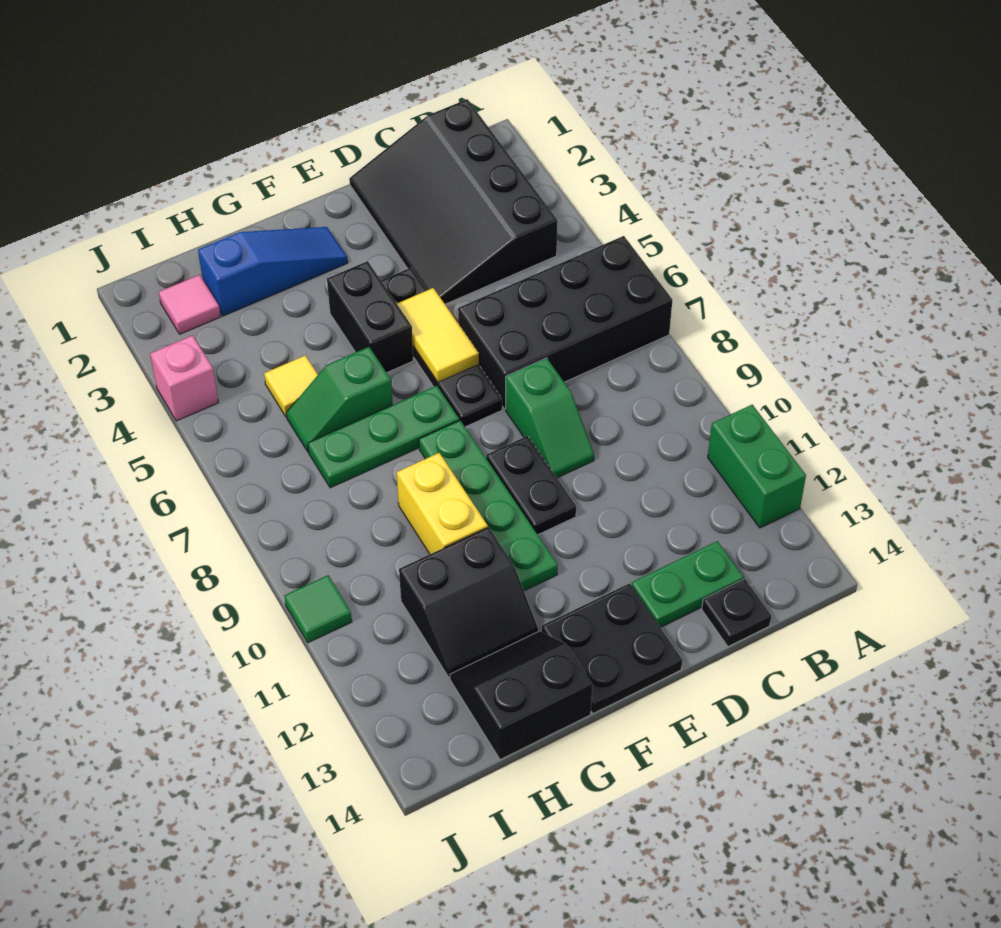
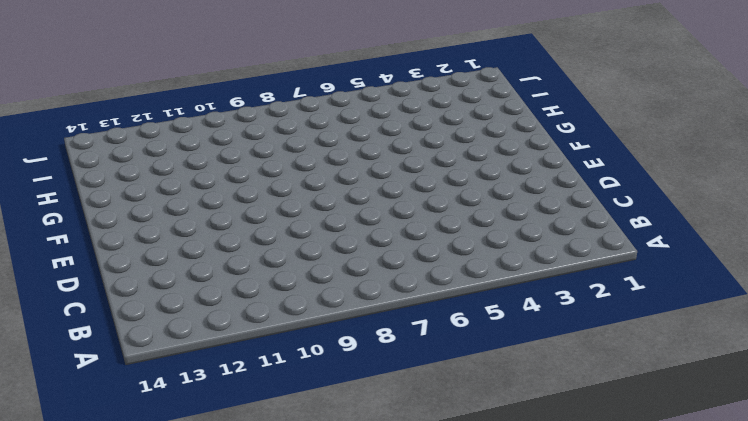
none -> black brick A6:D7 level 1
none -> green brick A11:A12 level 1
none -> black slope B1:D4 level 1 top B

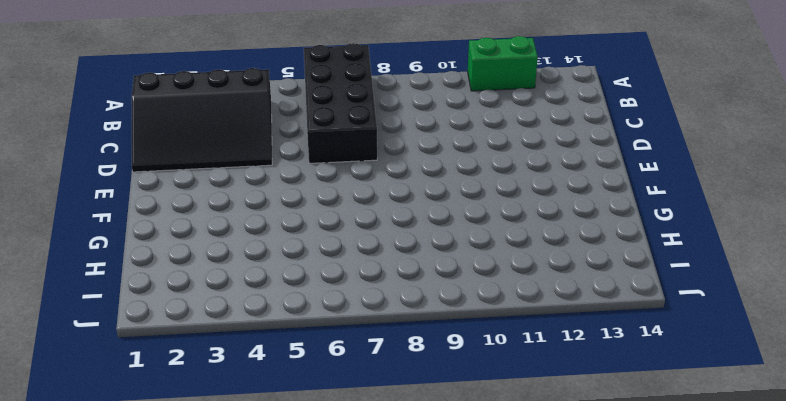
none -> green plate C13:D13 level 1
none -> black plate C14 level 1
none -> green slope D8:D9 level 1 top 8

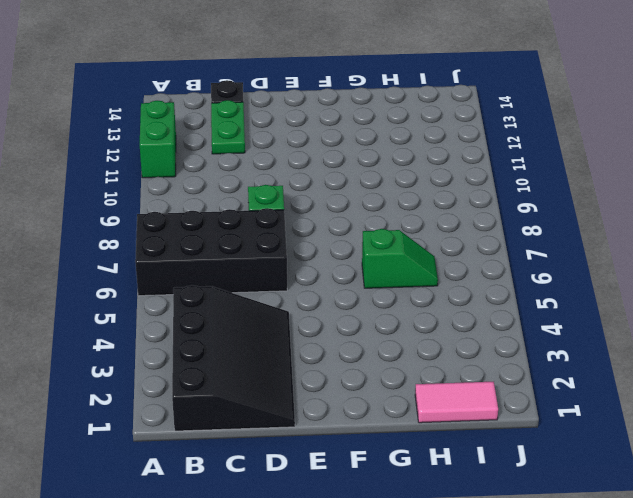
green plate C12:C13 level 1 -> green plate C13:D13 level 1
pink tile H1:I1 level 1 -> none
none -> black plate E4:E7 level 1
none -> black plate E9:E10 level 1
none -> black plate E13:F14 level 1

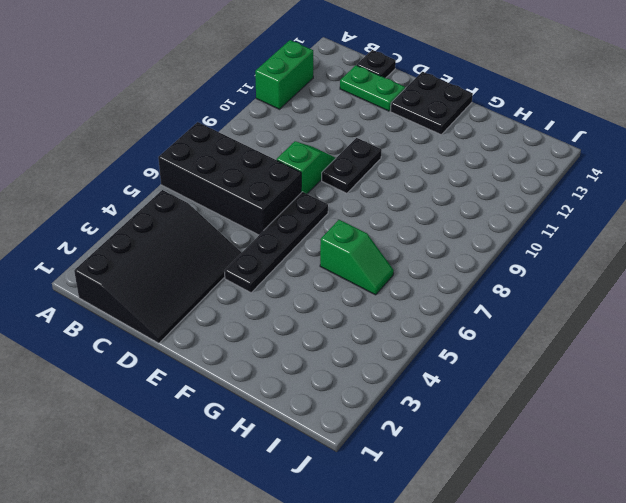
none -> blue slope F2:H2 level 1 top H
none -> black brick F4:F5 level 1
none -> green plate F7:H7 level 1

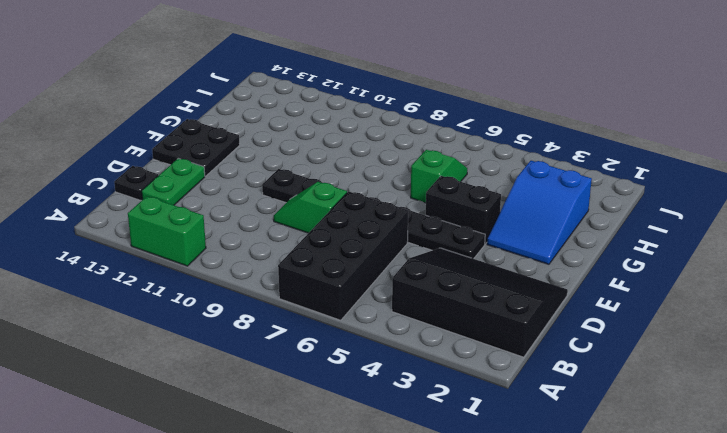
blue slope F2:H3 level 1 top H -> blue slope F2:H2 level 1 top H
none -> green plate F7:H7 level 1
none -> green plate F8:F11 level 1
none -> yellow brick G9:G10 level 1

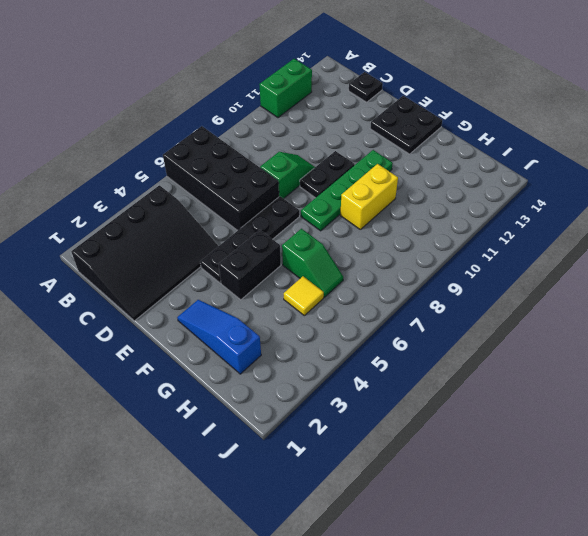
none -> green plate C13:D13 level 1
none -> green plate F7:H7 level 1
none -> black slope G11:H12 level 1 top 11

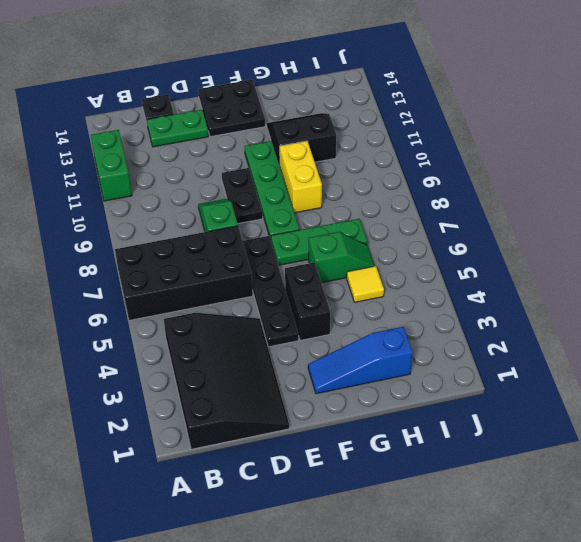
none -> black slope G13:H14 level 1 top 14
none -> pink tile I2 level 1
none -> pink brick J4 level 1

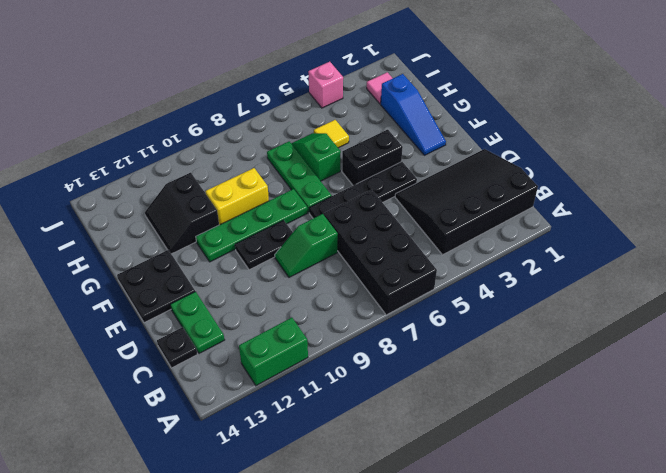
none -> black slope G13:H14 level 1 top 14
none -> green tile J10 level 1
none -> yellow tile E5:E6 level 2

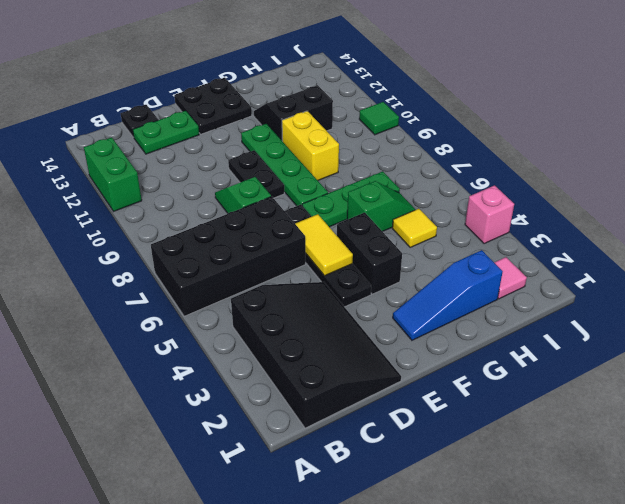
none -> black slope G13:H14 level 1 top 14

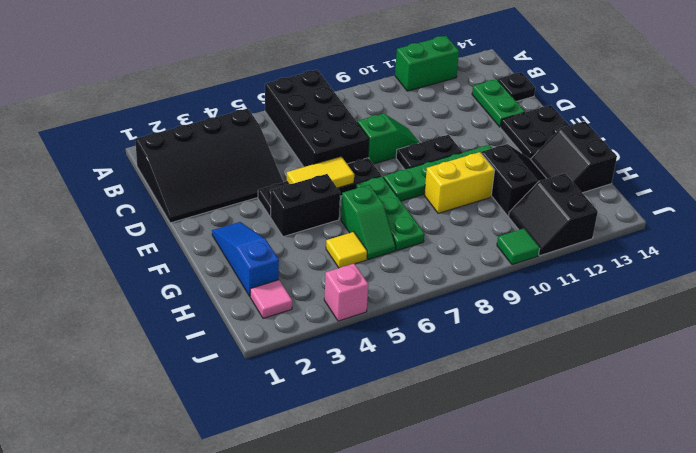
black slope I11:J12 level 1 top 12 -> none

